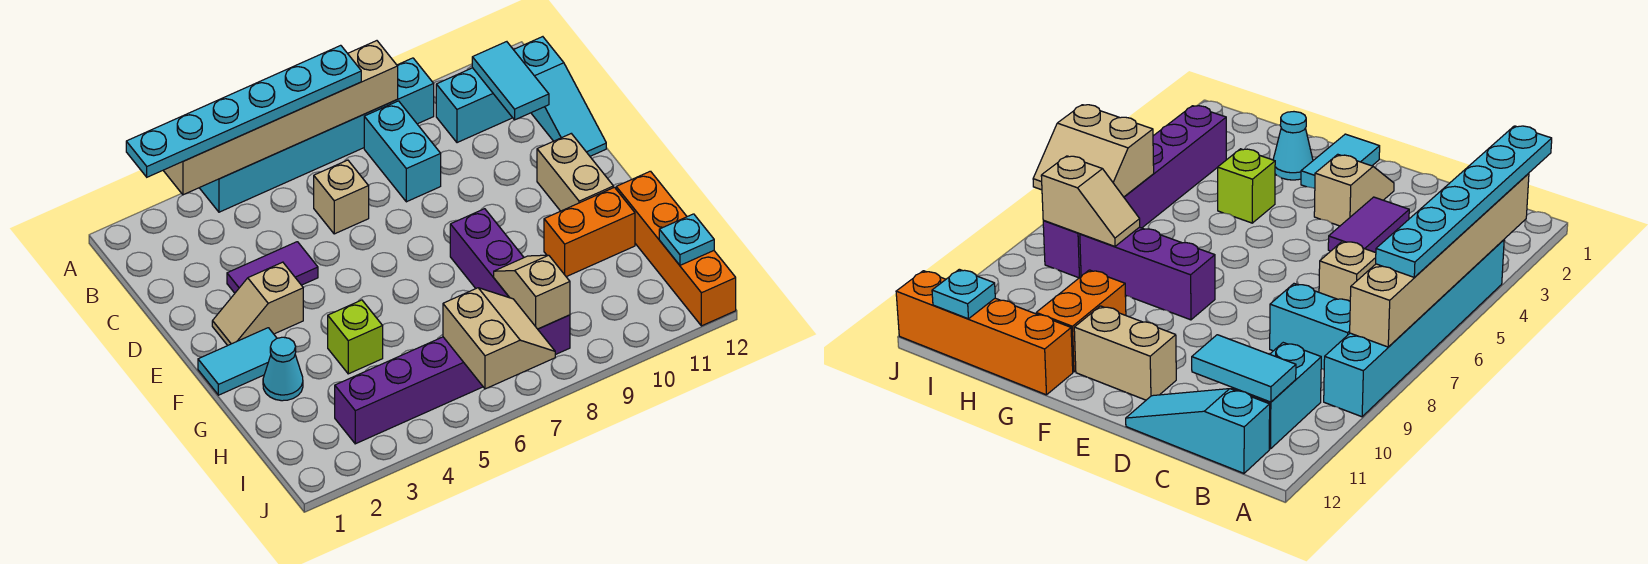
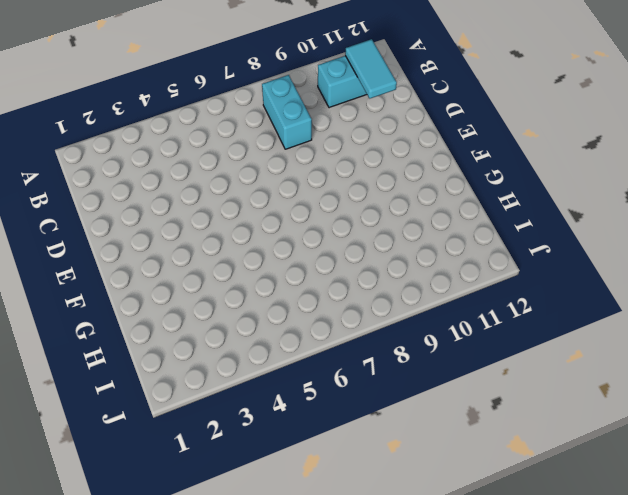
none -> cyan brick A4:A9 level 1
none -> cyan slope B12:D12 level 1 top B
none -> tan brick C6 level 1

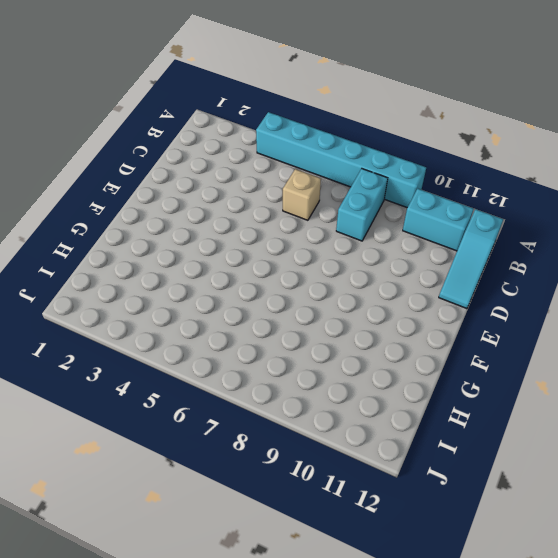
none -> purple tile D3:D4 level 1
none -> tan slope E2:E3 level 1 top 3
none -> tan brick E11:F11 level 1

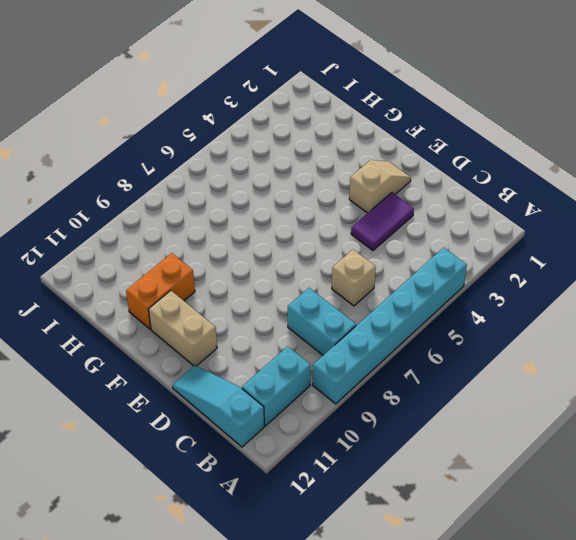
none -> cyan tile F1:F2 level 1
none -> purple brick F8:H8 level 1
none -> cyan cone G2 level 1

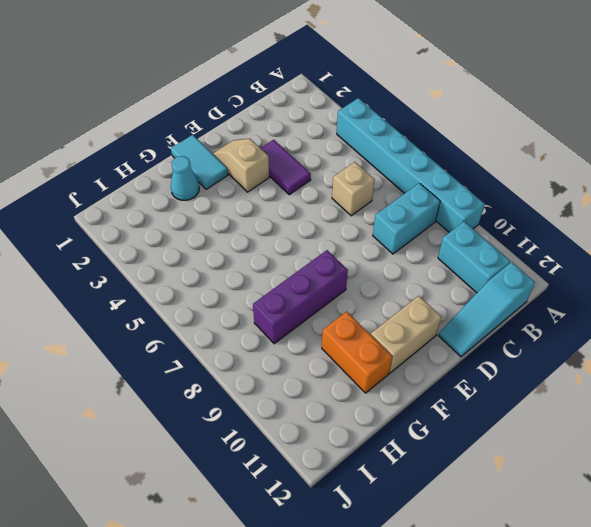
none -> lime brick G4 level 1
none -> orange brick G12:J12 level 1
none -> purple brick I3:I8 level 1

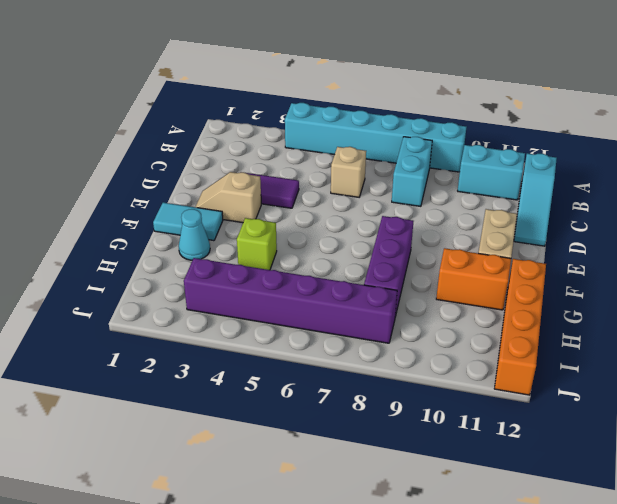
none -> tan brick A3:A8 level 2
none -> cyan tile B11:C11 level 2
none -> tan slope H8:I8 level 2 top I

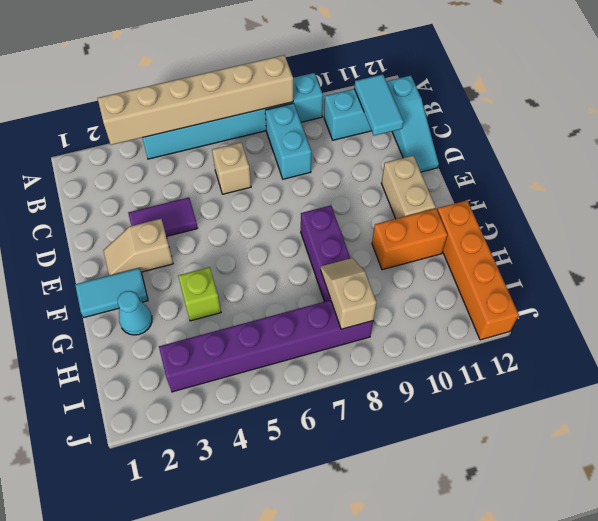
none -> tan slope I6:J7 level 2 top 6
none -> cyan plate I12 level 2
none -> cyan plate A2:A7 level 3

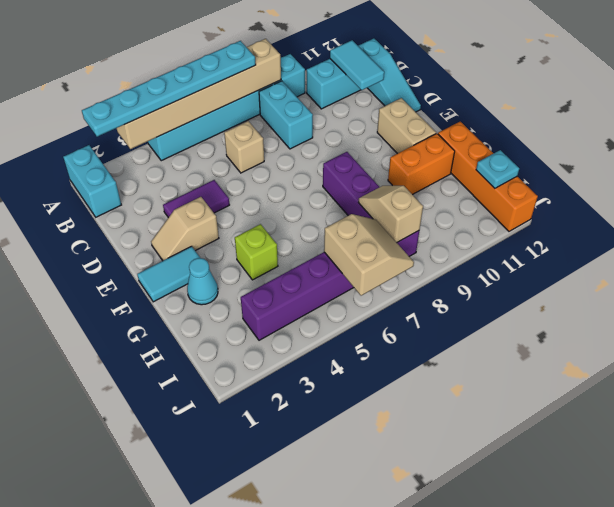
cyan brick A1:B1 level 1 -> none

